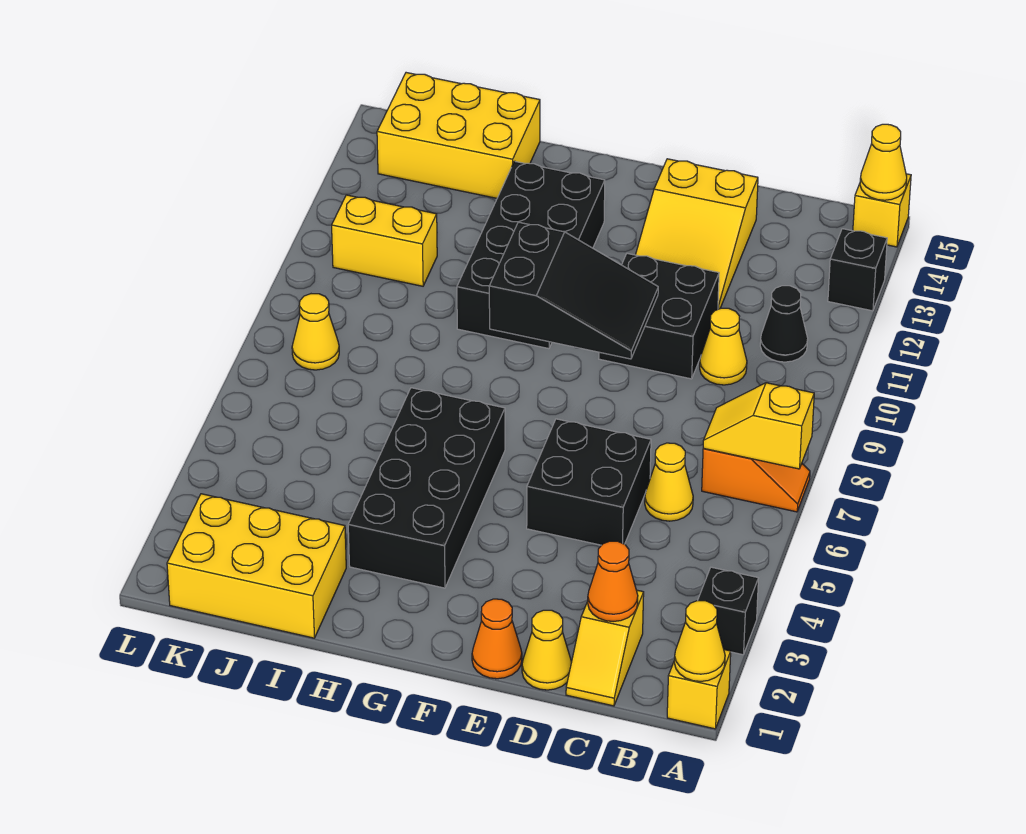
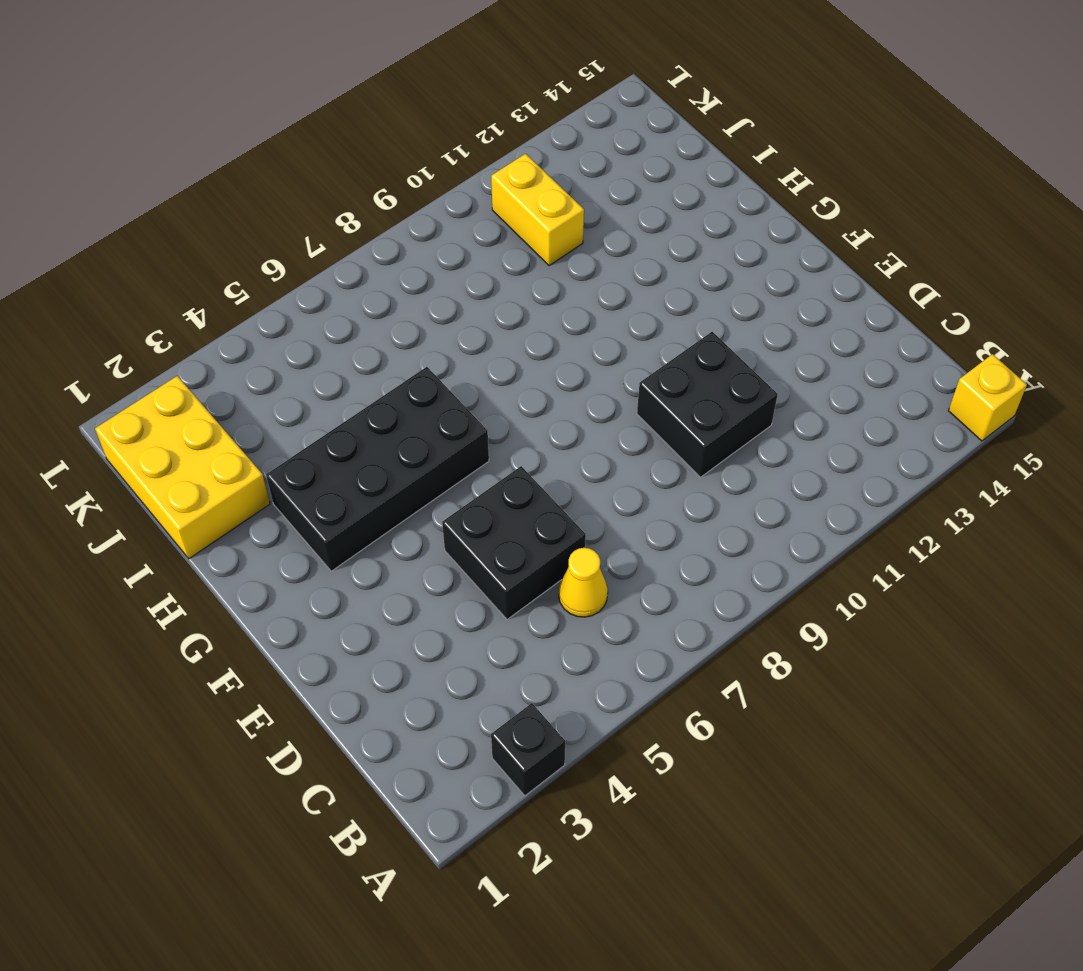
none -> yellow brick A1 level 1
none -> orange slope A7:B7 level 1 top B
none -> black brick A13 level 1

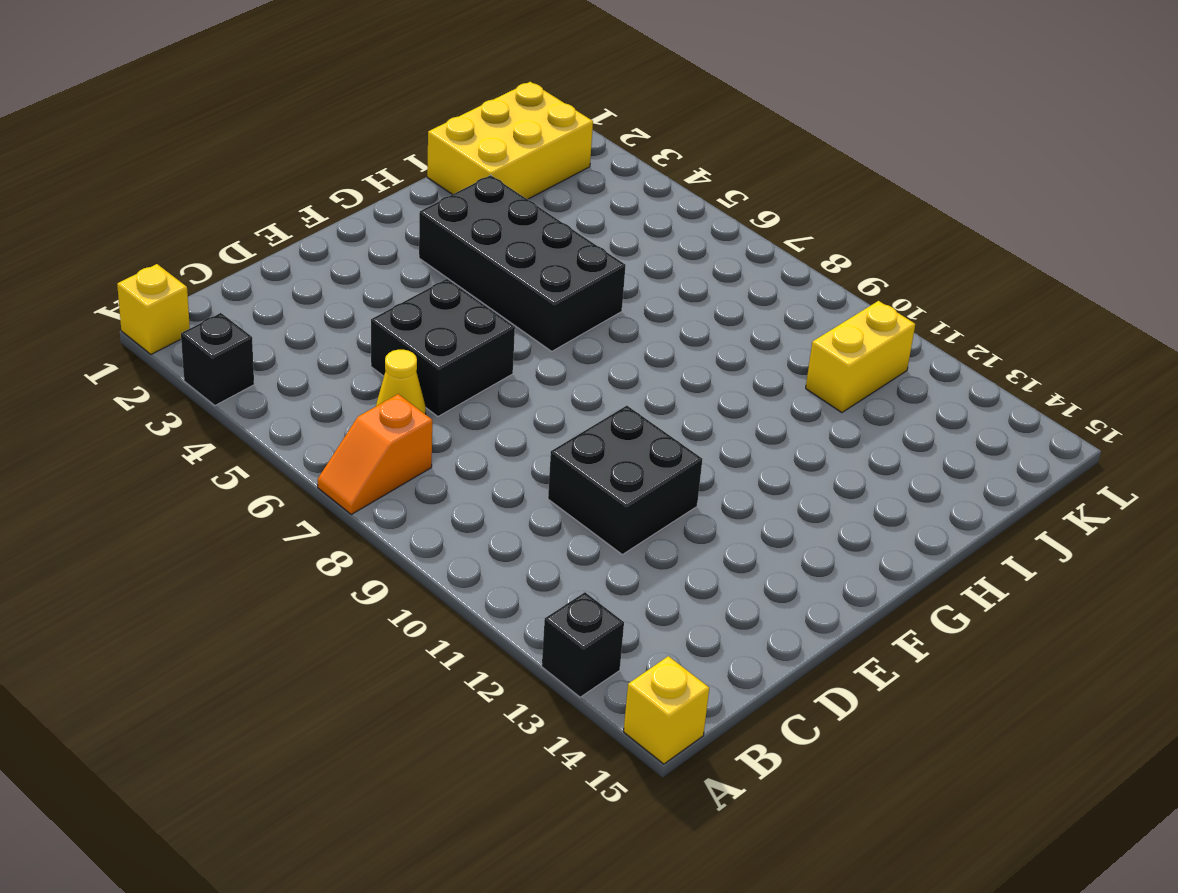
none -> black cone B11 level 1
none -> yellow slope C1:C2 level 1 top 2
none -> yellow cone C10 level 1

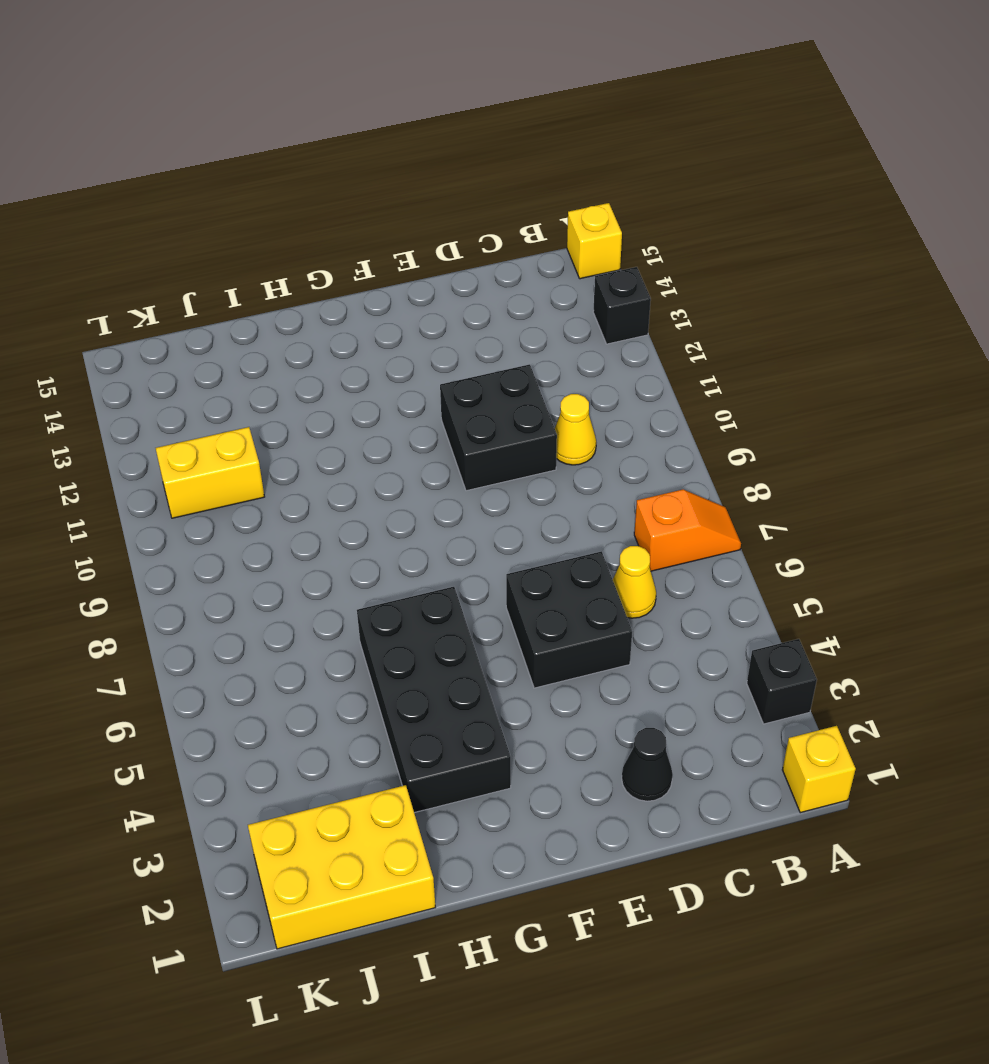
black cone D2 level 1 -> black cone B11 level 1
none -> yellow slope C1:C2 level 1 top 2
none -> yellow cone D1 level 1
none -> yellow slope D12:E14 level 1 top 14

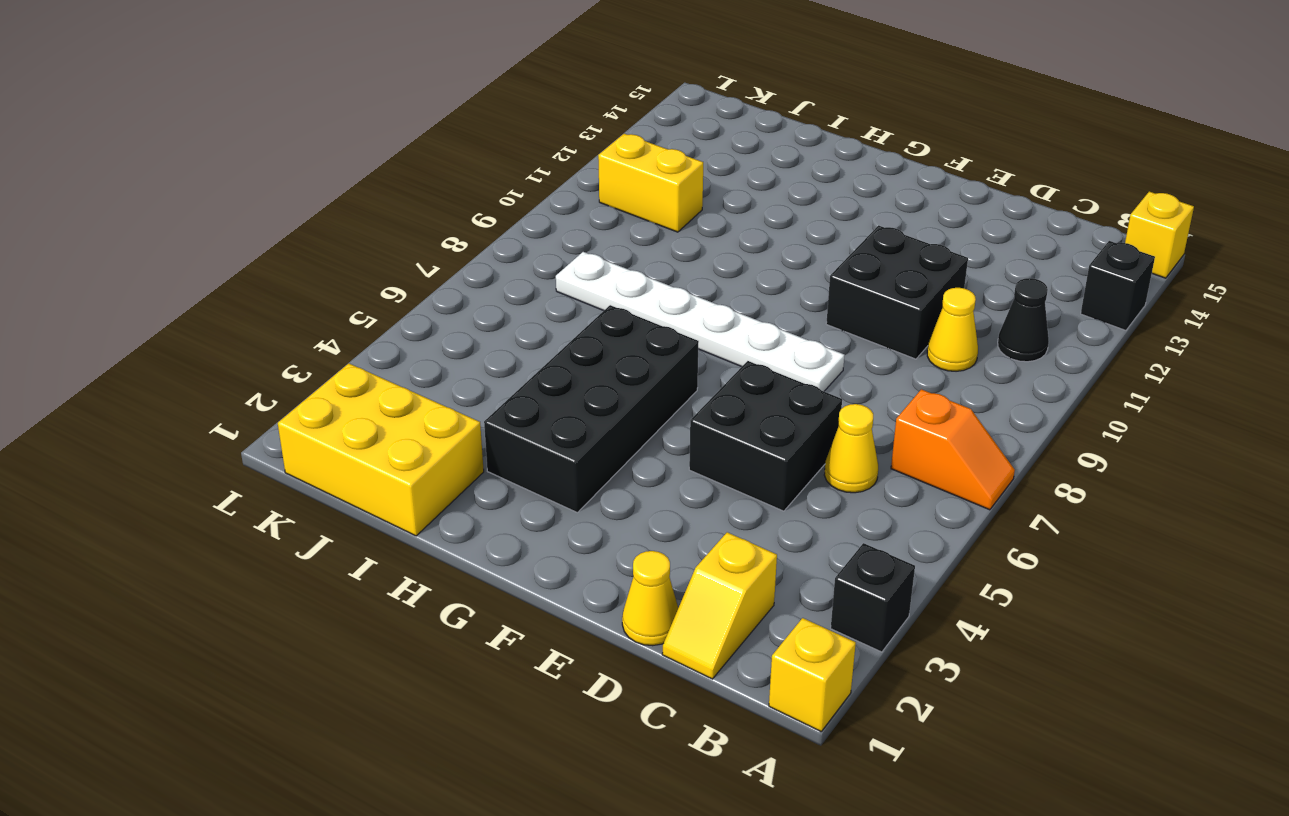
white plate E8:J8 level 1 -> none
none -> yellow slope D12:E14 level 1 top 14
none -> orange cone E1 level 1
none -> black brick G10:H13 level 1

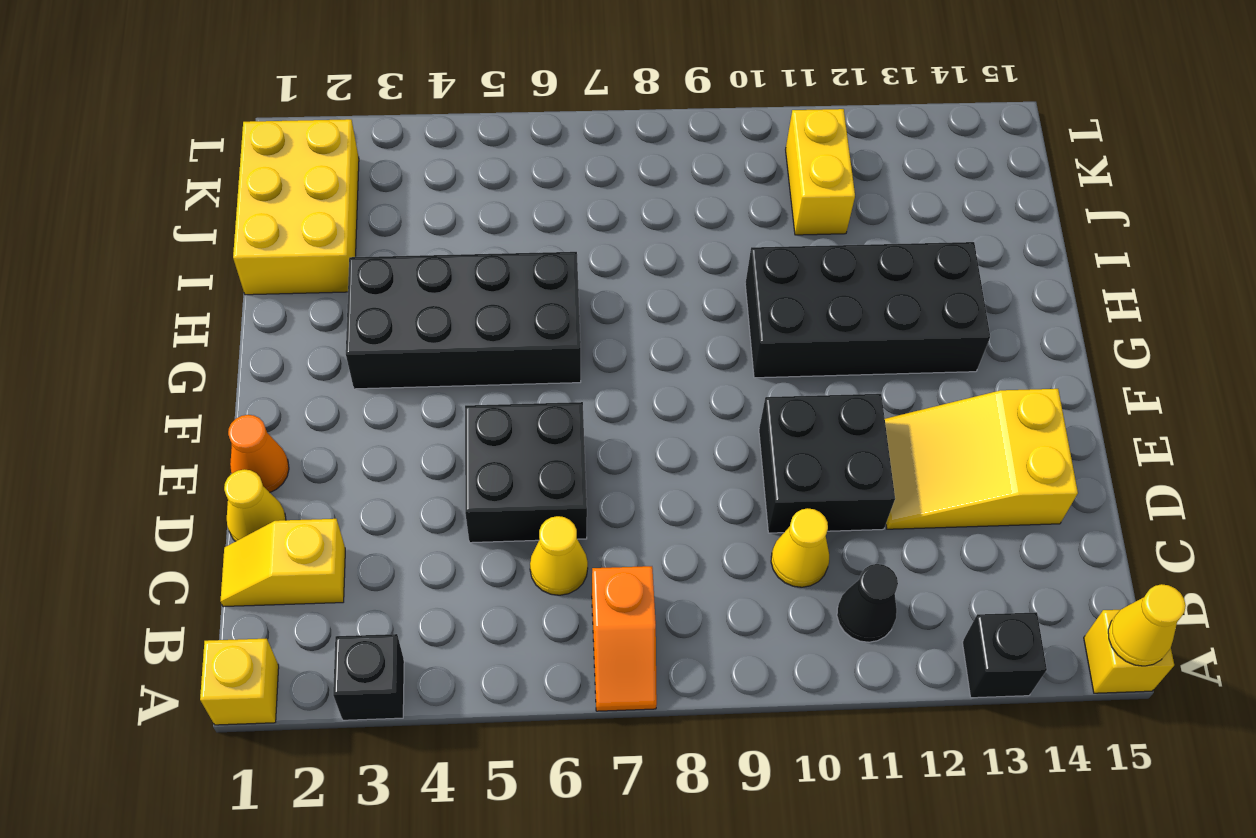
none -> yellow brick I14:K15 level 1
none -> yellow cone K8 level 1
none -> yellow cone A1 level 2

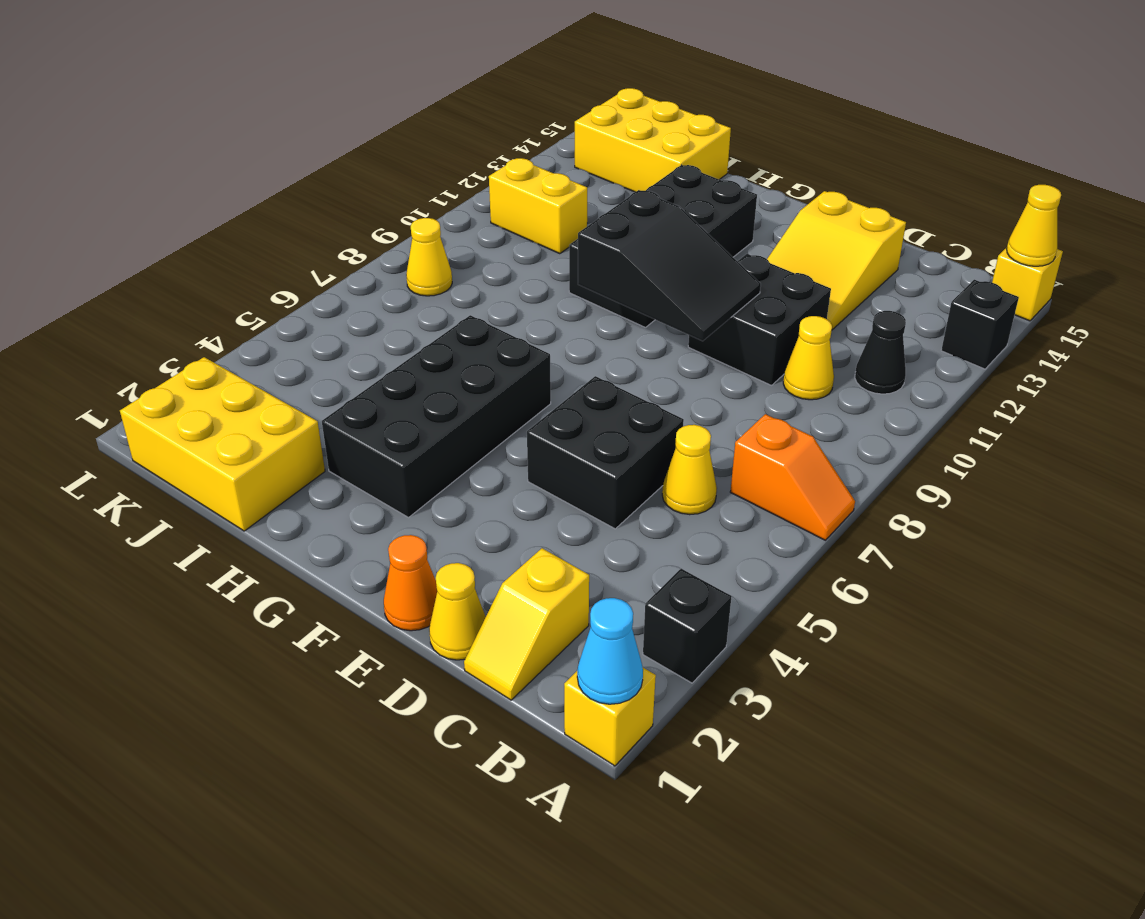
cyan cone A1 level 2 -> yellow cone A1 level 2
none -> yellow slope A7:B7 level 2 top A
none -> orange cone C2 level 2

